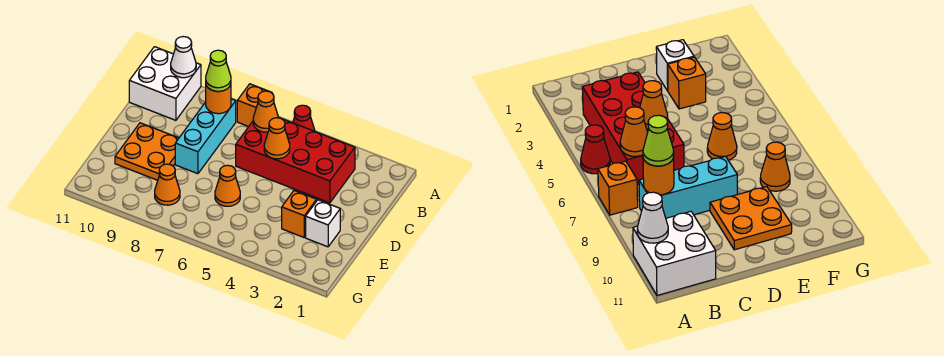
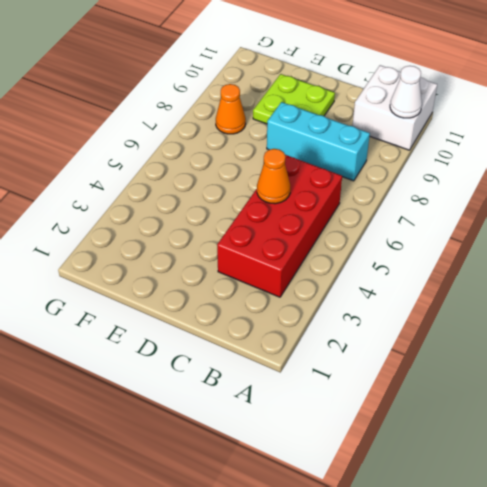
lime plate D9:E10 level 1 -> orange plate D9:E10 level 1
none -> red cone A5 level 1
none -> orange brick A7 level 1
none -> white brick E2 level 1

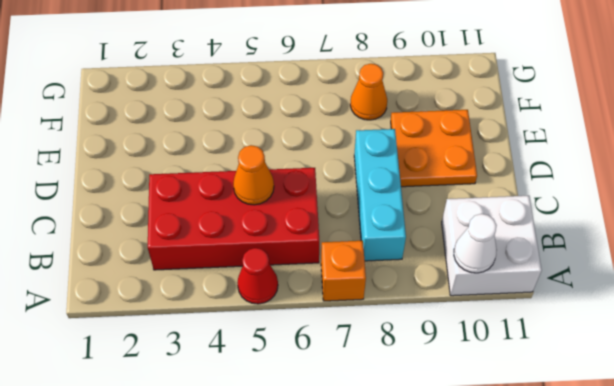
none -> white brick E2 level 1
none -> orange brick E3 level 1
none -> orange cone E6 level 1

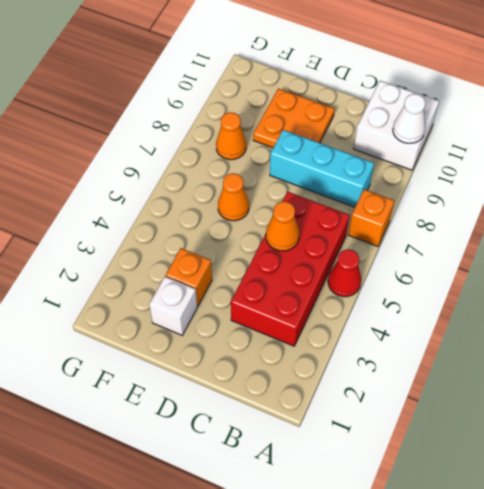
none -> orange cone B6 level 2
none -> orange round brick B8 level 2
none -> lime cone B8 level 3

